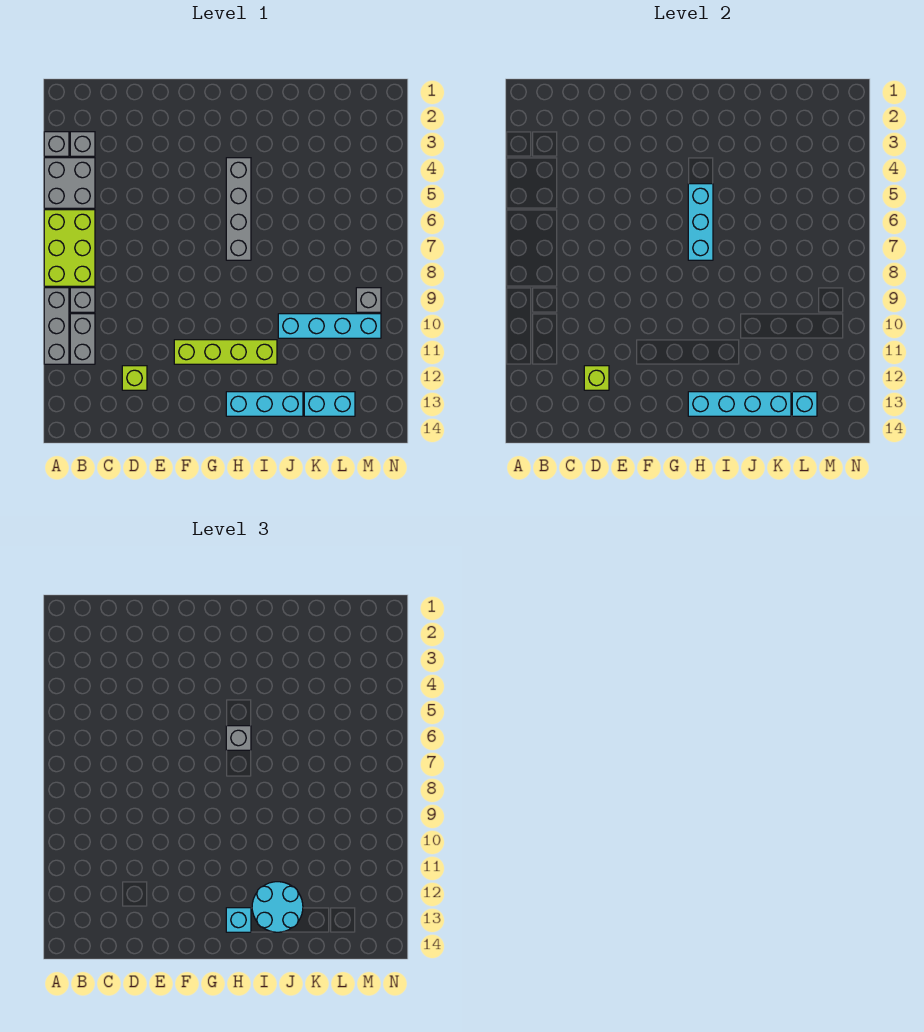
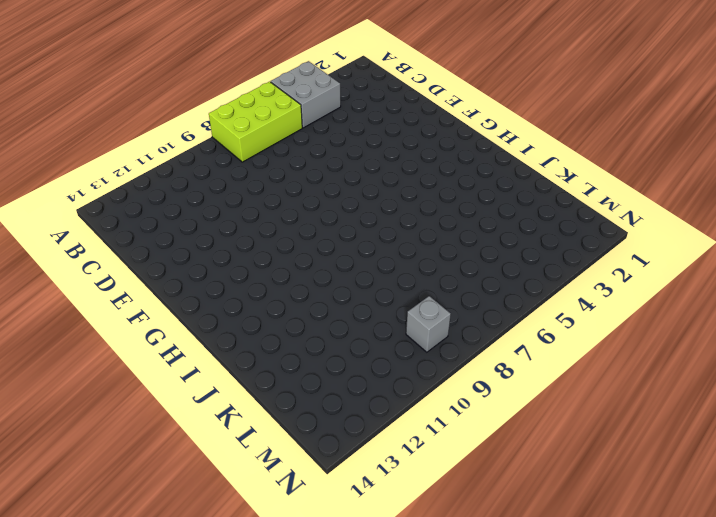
none -> grey brick A3 level 1
none -> grey brick A9:A11 level 1
none -> grey brick B3 level 1

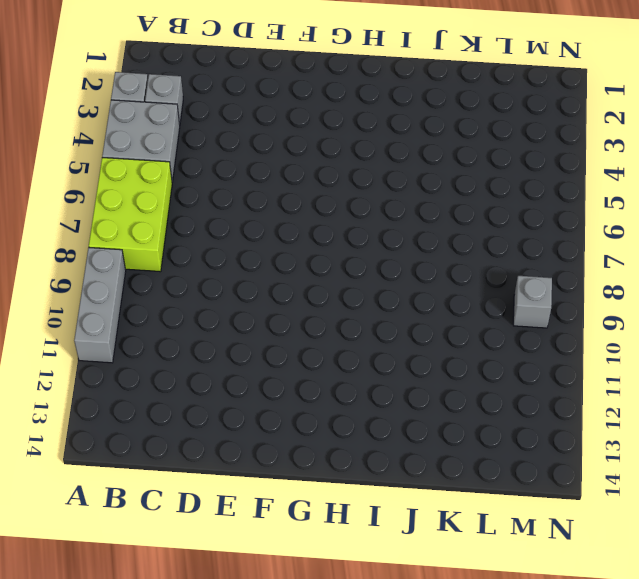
none -> grey brick B9 level 1
none -> grey brick B10:B11 level 1
none -> lime brick D12 level 1

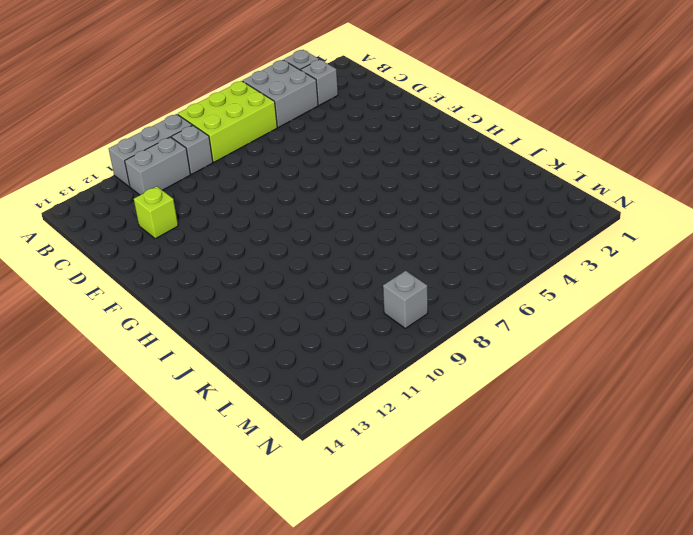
none -> lime brick F11:I11 level 1
none -> grey brick H4:H7 level 1
none -> cyan brick H13:J13 level 1

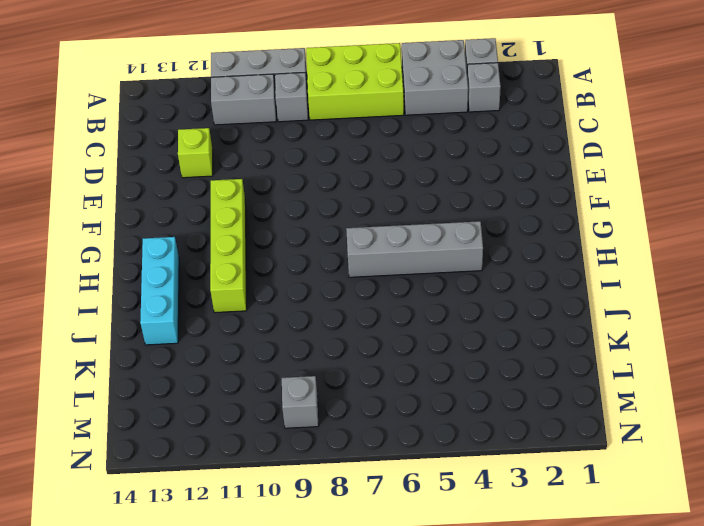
none -> cyan brick J10:M10 level 1
none -> cyan brick K13:L13 level 1
none -> lime brick D12 level 2

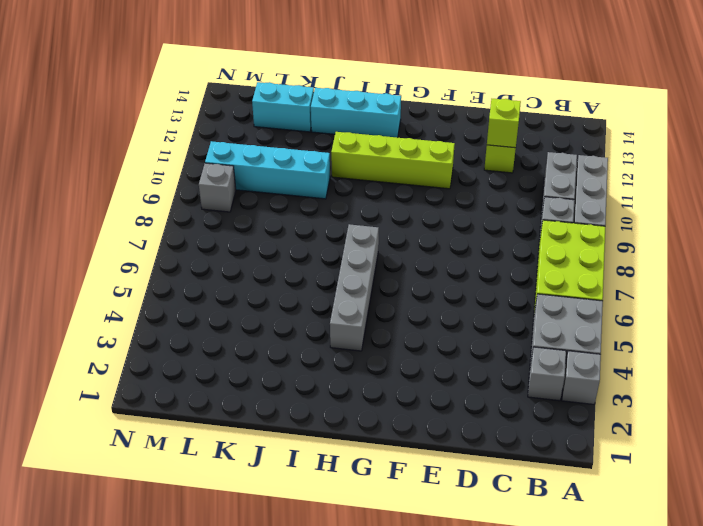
none -> cyan brick H5:H7 level 2
none -> cyan brick H13:K13 level 2
none -> cyan brick L13 level 2

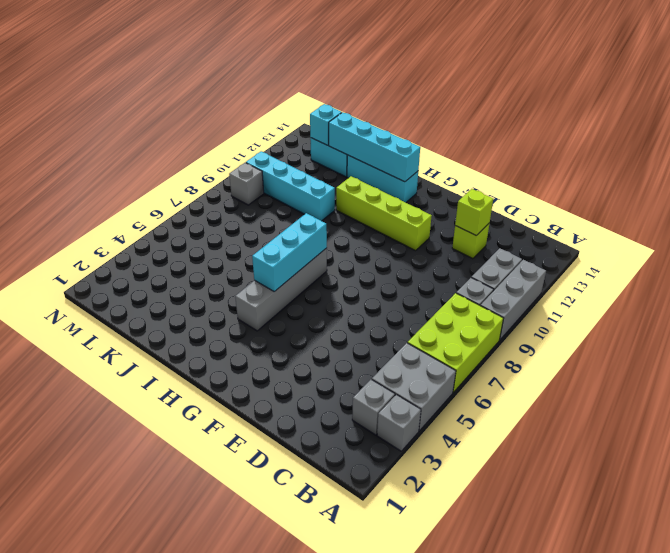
none -> grey brick H6 level 3
none -> cyan brick H13 level 3
none -> cyan round brick I12:J13 level 3

